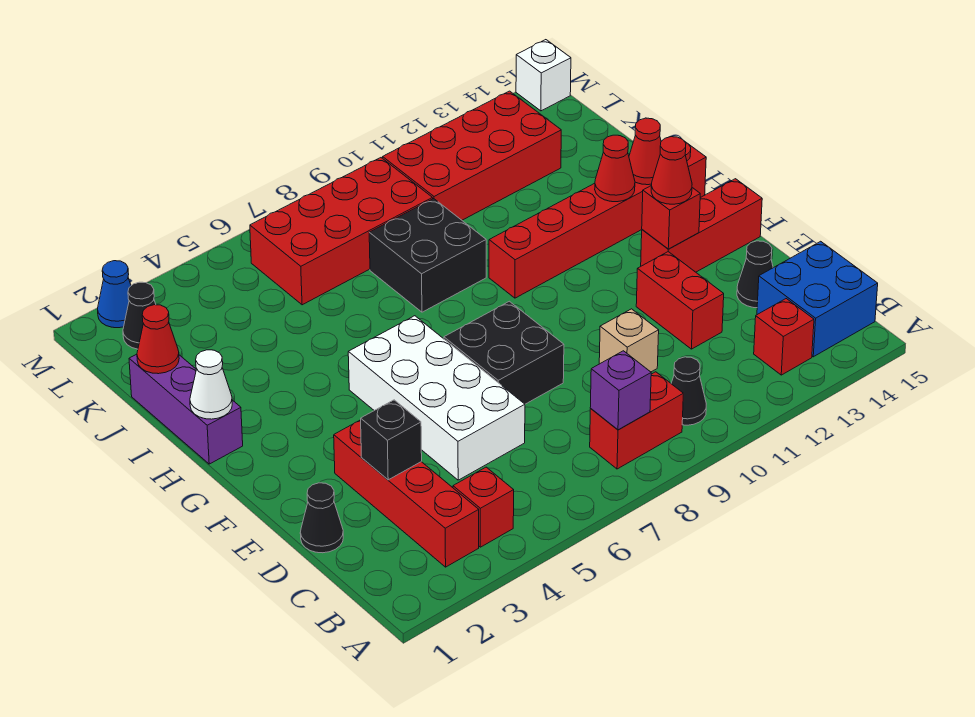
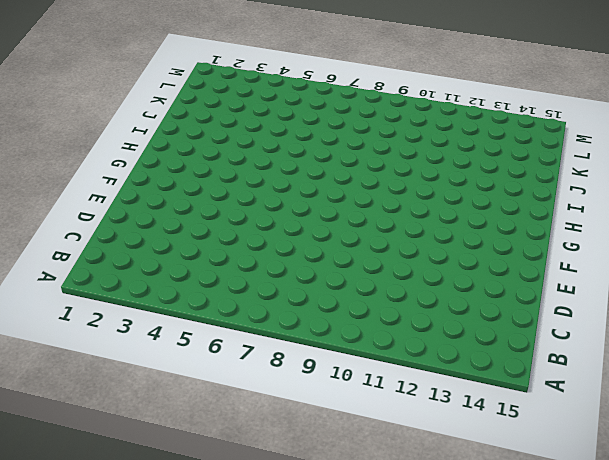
none -> red brick B3:E3 level 1
none -> red brick B4 level 1
none -> red brick B8:B9 level 1

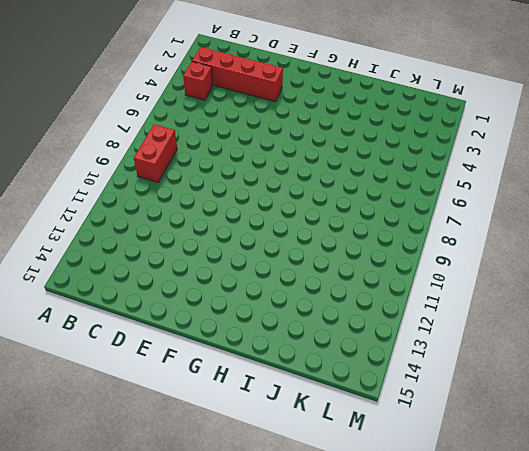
none -> black cone B10 level 1
none -> red brick B13 level 1
none -> blue brick B14:C15 level 1

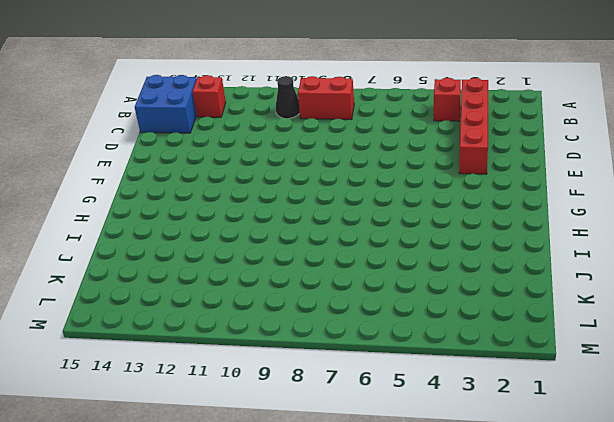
none -> black cone D1 level 1
none -> white brick D5:G6 level 1
none -> tan brick D10 level 1

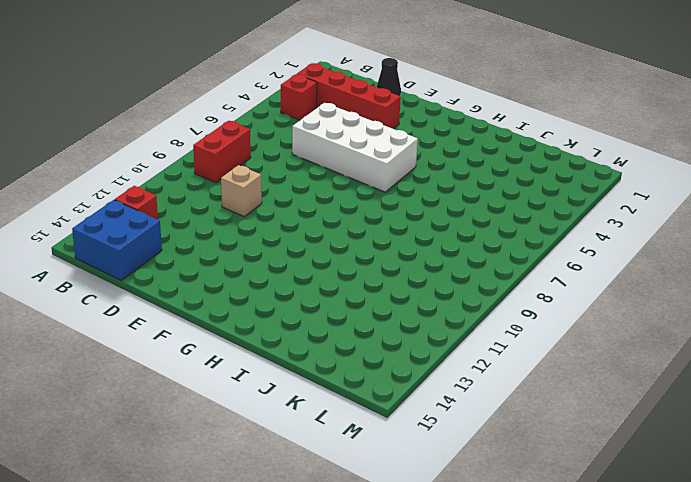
none -> black cone B10 level 1
none -> red brick D12:E12 level 1
none -> black cone D14 level 1

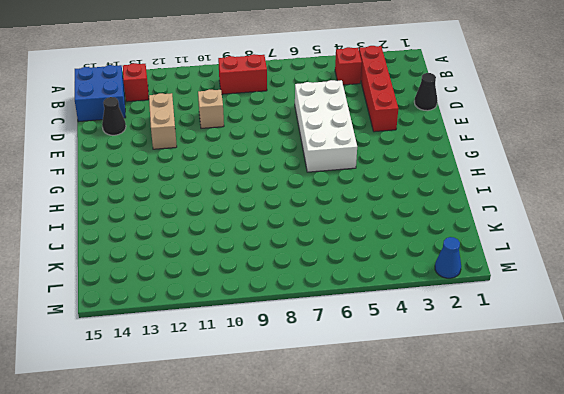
tan brick D12:E12 level 1 -> red brick D12:E12 level 1
none -> black cone B10 level 1
none -> black brick E7:F8 level 1
none -> red brick F13:F15 level 1

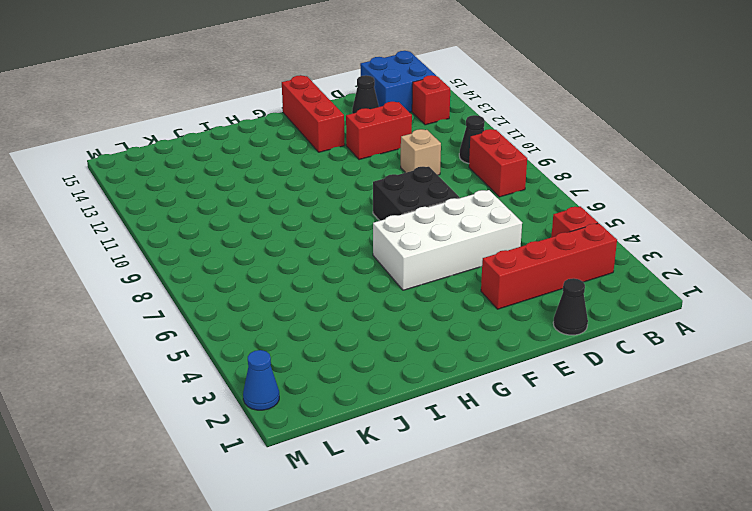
none -> purple brick H1:J1 level 1
none -> red brick H10:H15 level 1
none -> black brick I8:J9 level 1

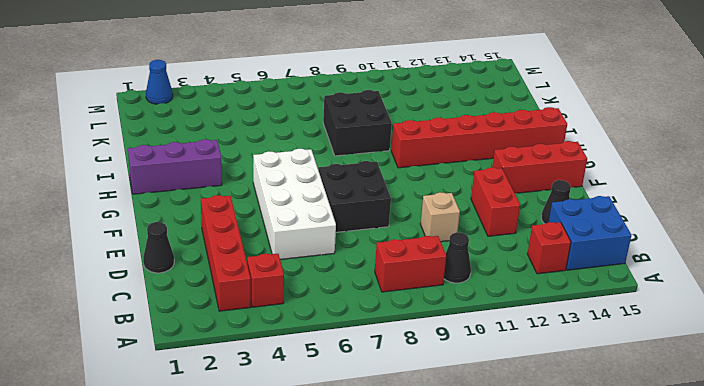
purple brick H1:H3 level 1 -> purple brick H1:J1 level 1
none -> red brick K6:L9 level 1
none -> red brick K10:L13 level 1
none -> black cone L2 level 1

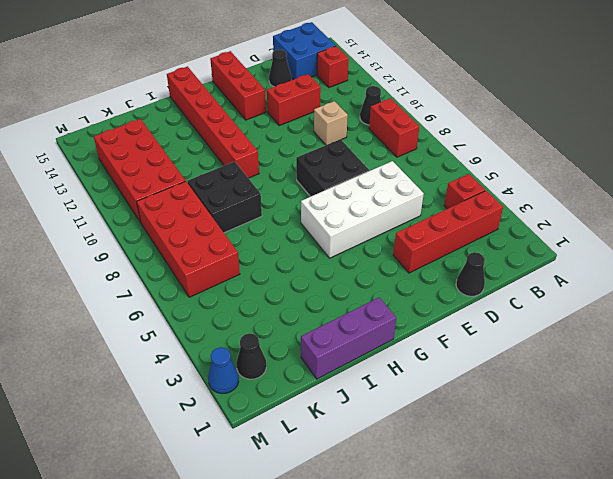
none -> white brick M15 level 1
none -> purple brick B8 level 2
none -> black brick D3 level 2

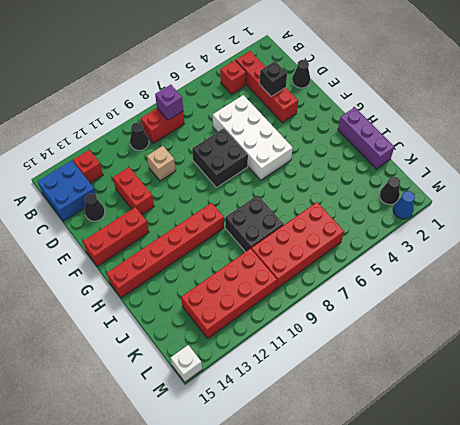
none -> red brick F13 level 2
none -> white cone H1 level 2
none -> red cone H13 level 2

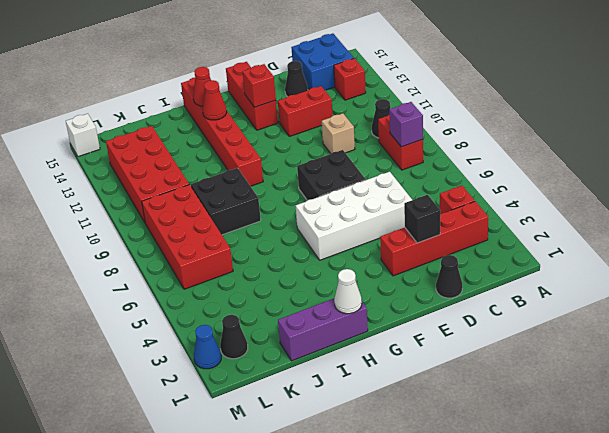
none -> red cone J1 level 2
none -> red cone F13 level 3

